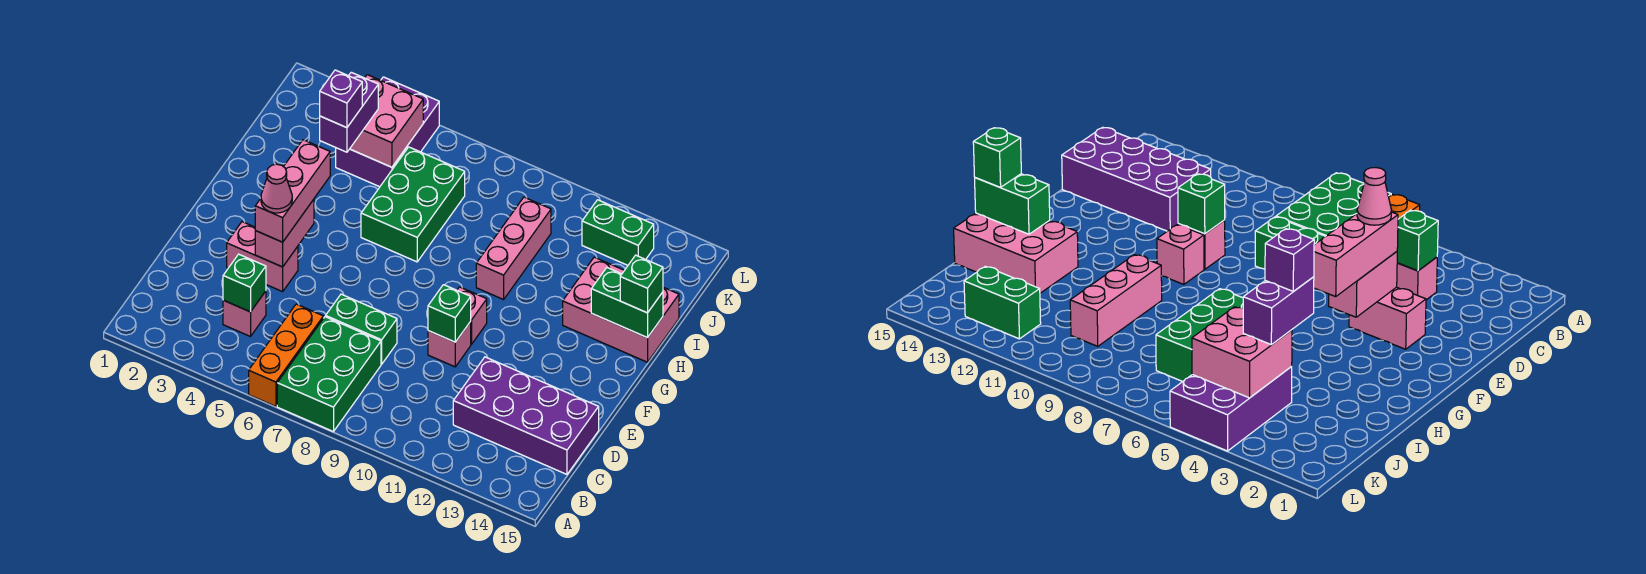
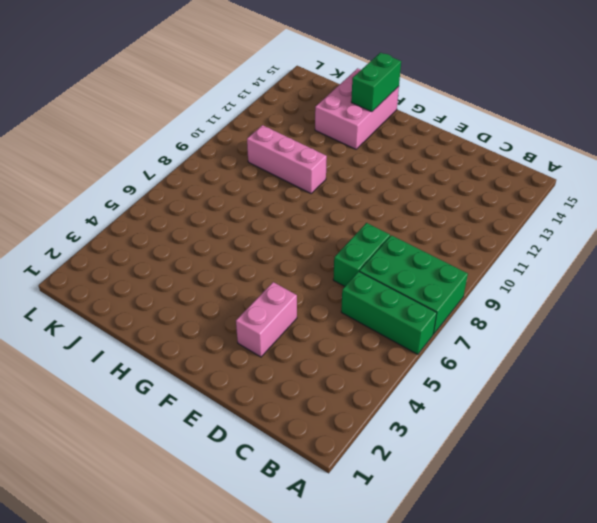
green brick A6:C6 level 1 -> orange brick A6:C6 level 1
none -> pink brick C4 level 1
none -> purple brick C12:D15 level 1
none -> pink brick E10 level 1

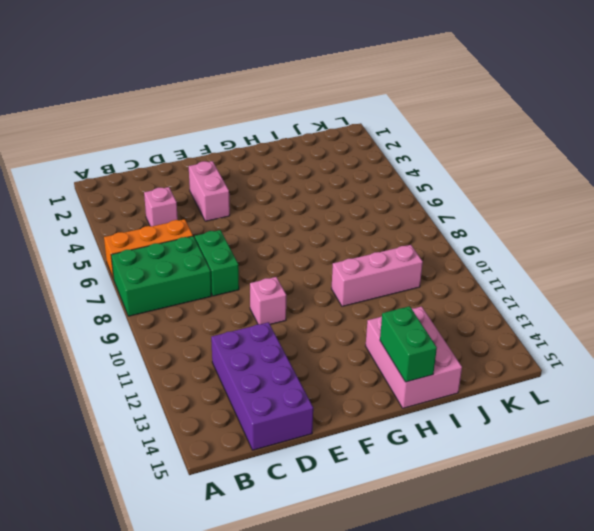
none -> pink brick F10 level 1
none -> green brick H6:J7 level 1
none -> purple brick J4:L5 level 1

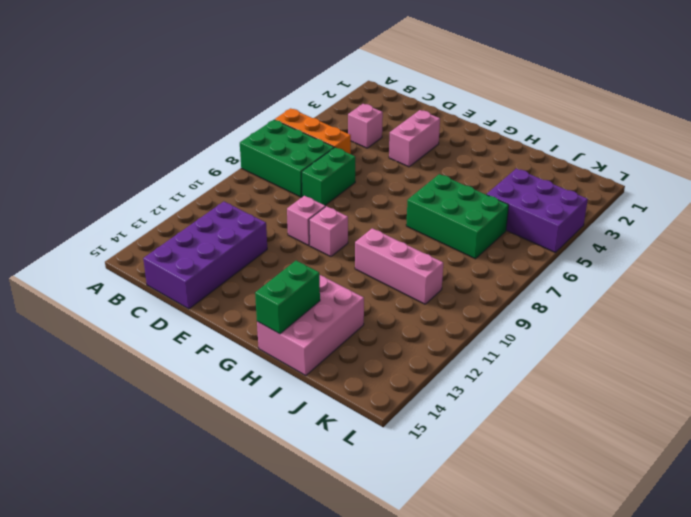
none -> green brick K12:K13 level 1
none -> green brick C4 level 2
none -> pink brick E4:F4 level 2

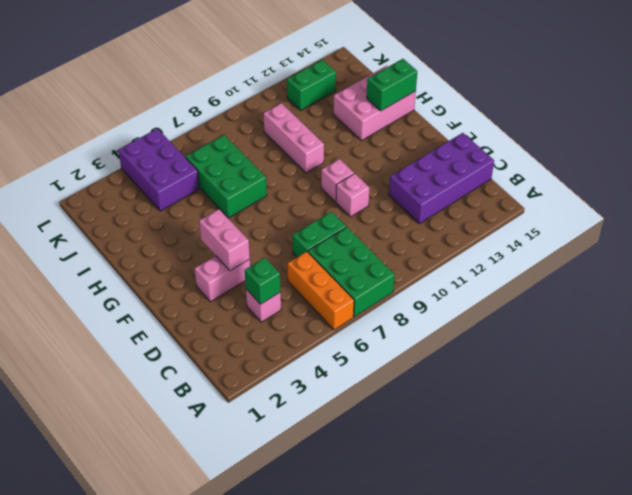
none -> green brick E10 level 2
none -> pink brick J4:K5 level 2
none -> pink brick E4:G4 level 3

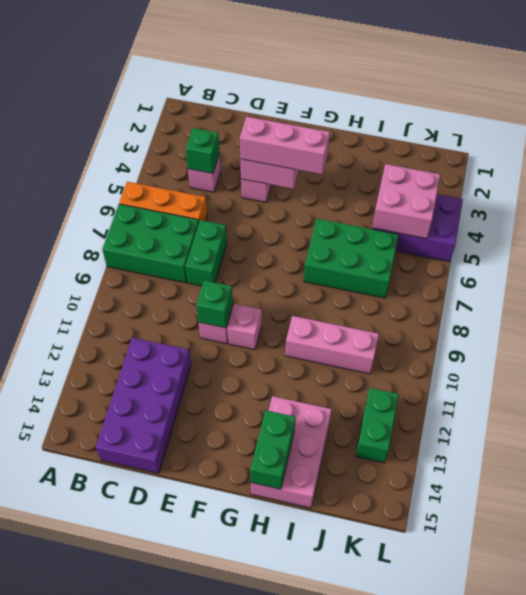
none -> green brick H15 level 3
none -> purple brick I4:J4 level 3
none -> pink cone E4 level 4

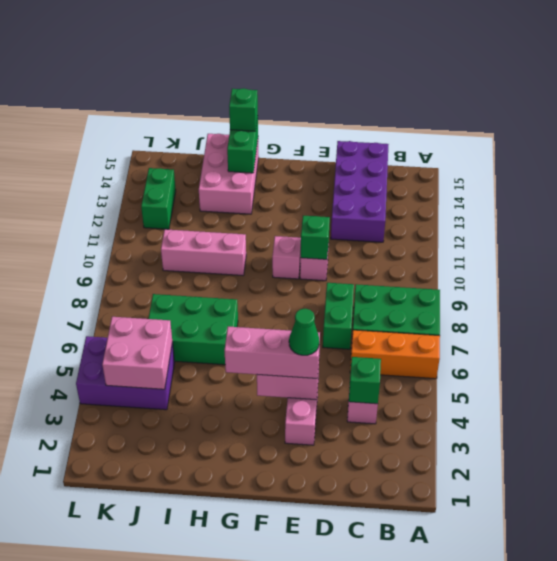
green cone E4 level 4 -> pink cone E4 level 4
none -> purple brick I4:J4 level 3
none -> purple brick I4 level 4

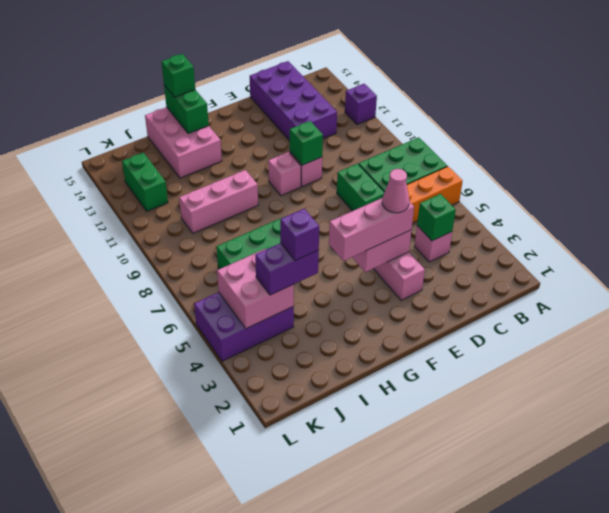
purple brick A12 level 1 -> none

